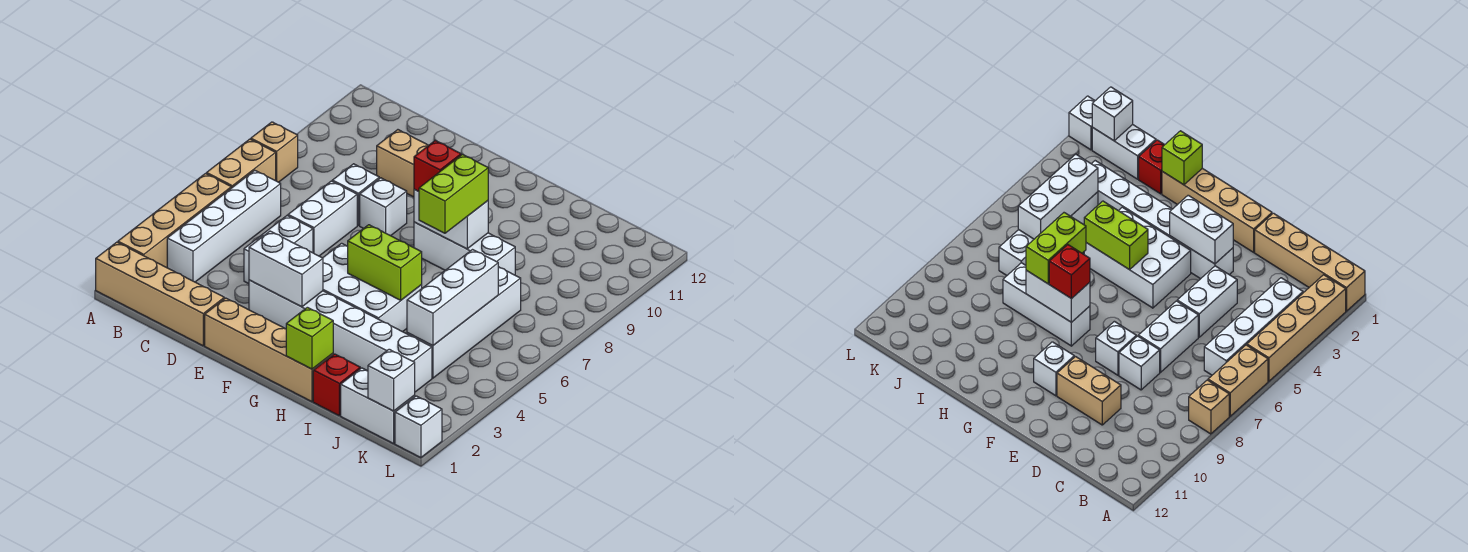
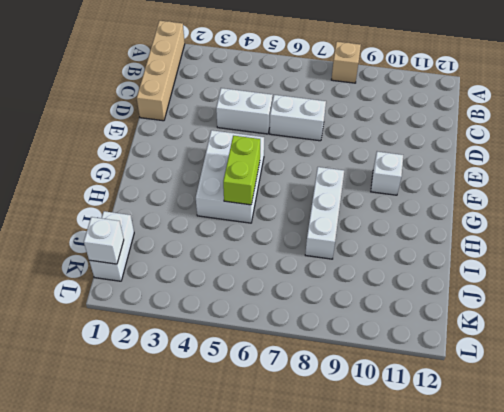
none -> tan brick A2:A5 level 1
none -> tan brick A6:A7 level 1
none -> white brick B3:B6 level 1

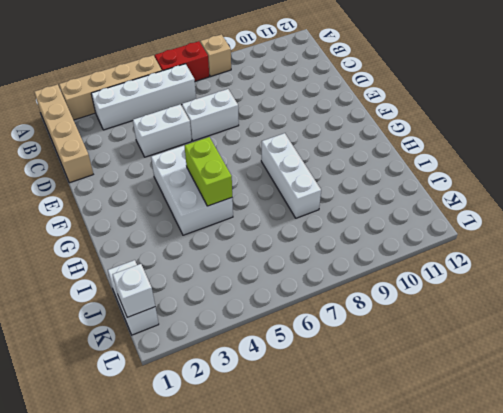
red brick A6:A7 level 1 -> tan brick A6:A7 level 1
none -> white brick D8 level 1
none -> tan brick D10:E10 level 1
none -> tan brick E1:H1 level 1

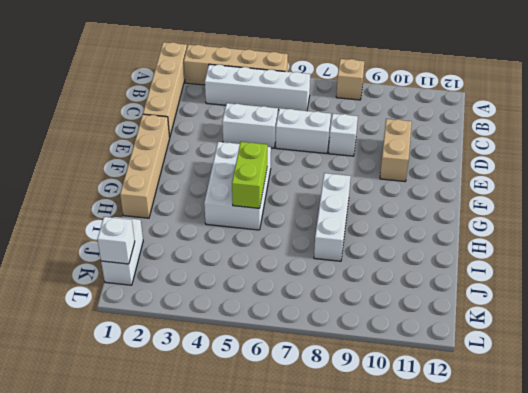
none -> tan brick A6:A7 level 1
none -> white brick E3:J3 level 1
none -> white brick E8 level 1

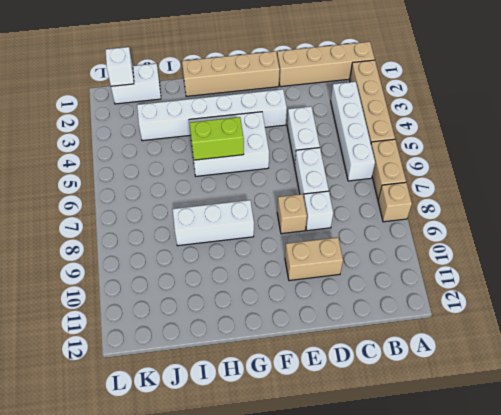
tan brick E8 level 1 -> white brick E8 level 1
none -> white brick F10 level 1
none -> red brick I1 level 1
none -> white brick J4:J7 level 1

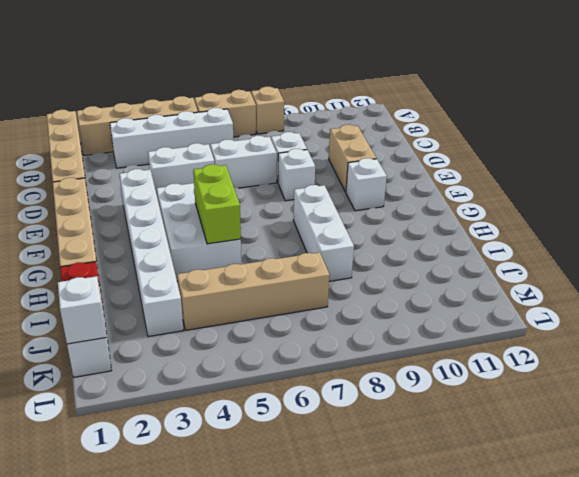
tan brick J4:J7 level 1 -> white brick J4:J7 level 1
none -> white brick L1 level 1
none -> white brick E3:F3 level 2
none -> white brick G8:H8 level 2

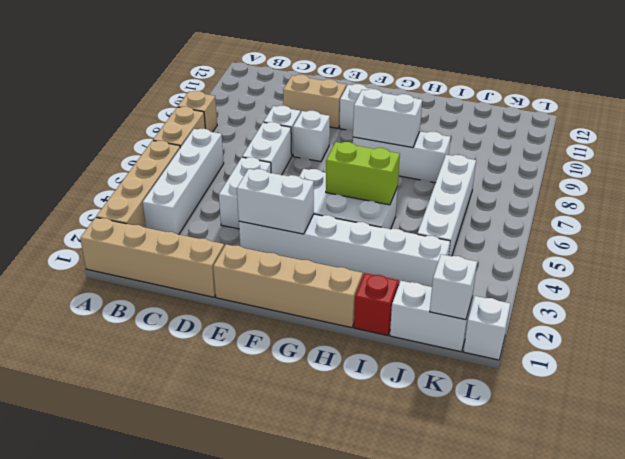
none -> lime brick H1 level 2
none -> white brick J4:J6 level 2
none -> red brick G8 level 3

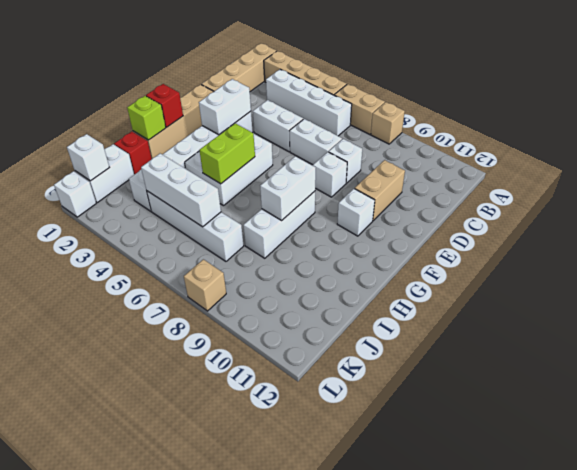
red brick G1 level 2 -> red brick G8 level 3
tan brick L8 level 1 -> none
none -> lime brick H7:H8 level 3

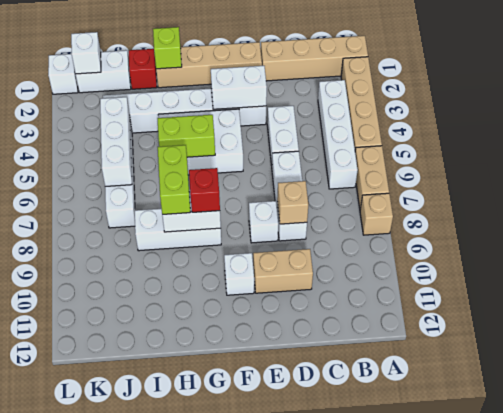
tan brick D8 level 2 -> none

